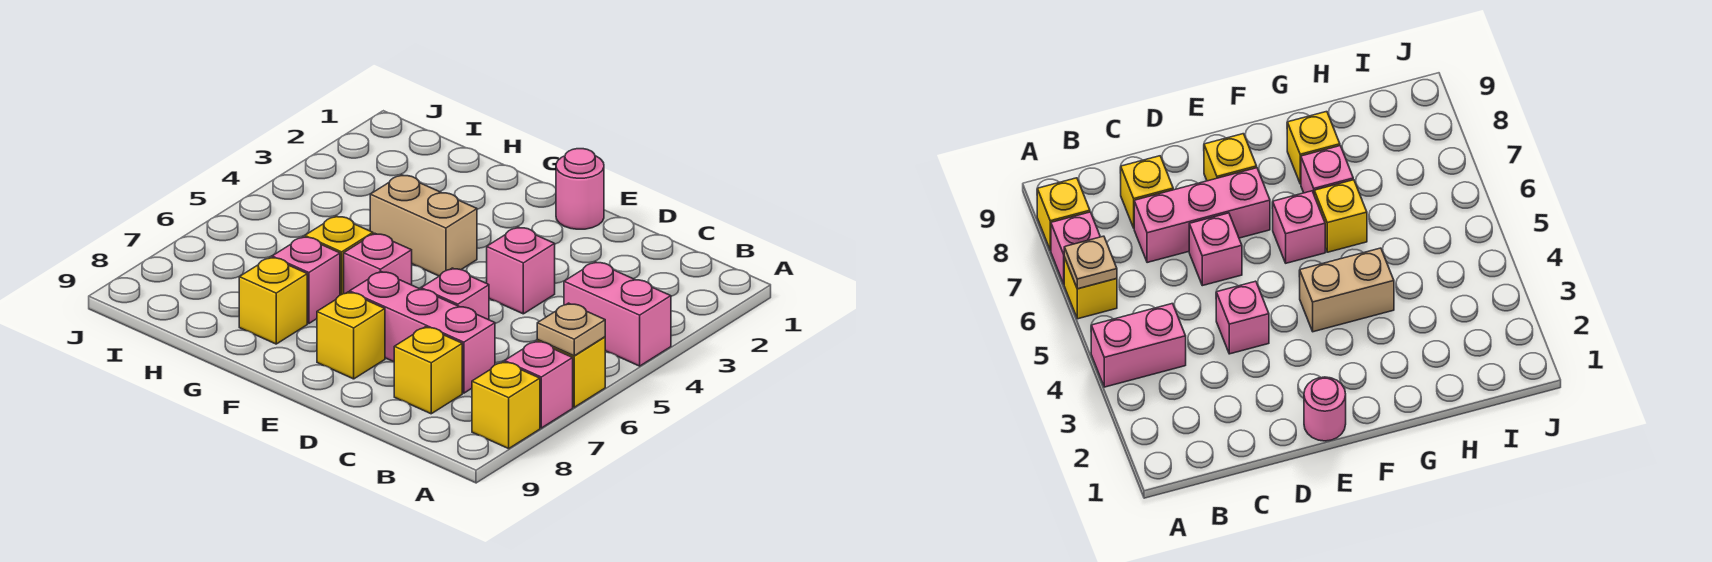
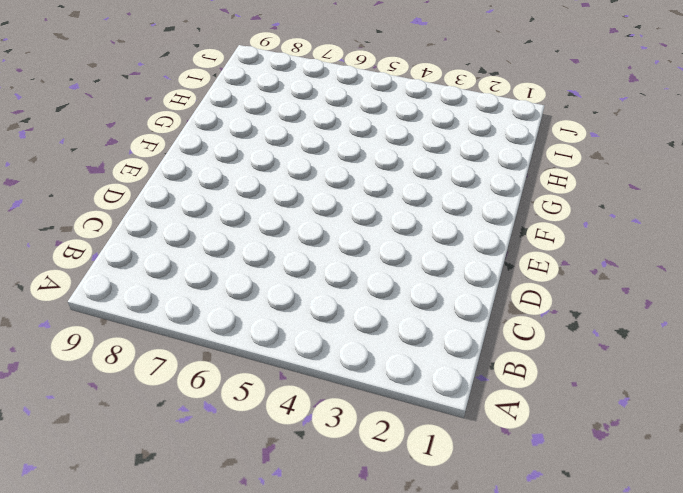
none -> pink brick A4:B4 level 1
none -> yellow brick A6 level 1
none -> pink brick A7 level 1

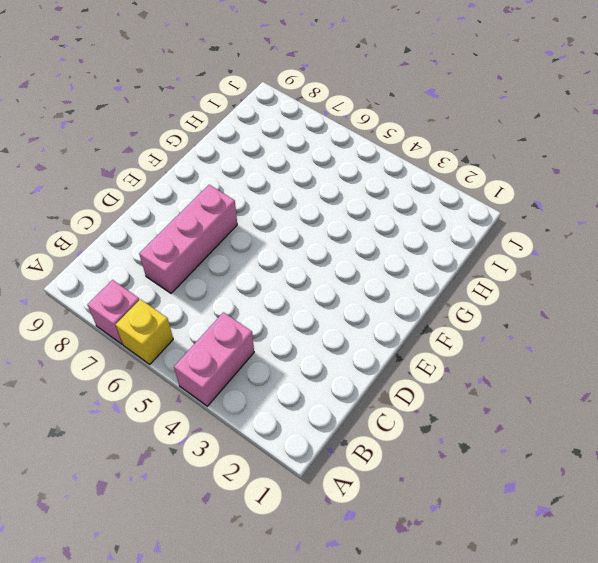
none -> yellow brick A8 level 1
none -> yellow brick C8 level 1
none -> pink brick D4 level 1

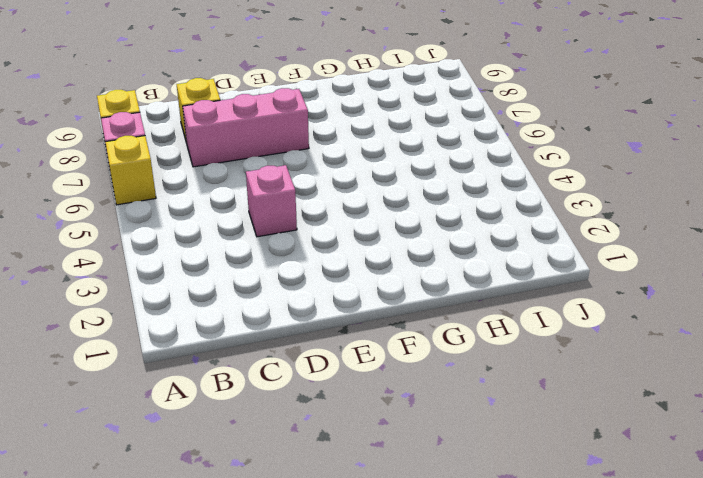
none -> pink brick A4:B4 level 1
none -> pink brick D6 level 1
none -> pink round brick E1 level 1

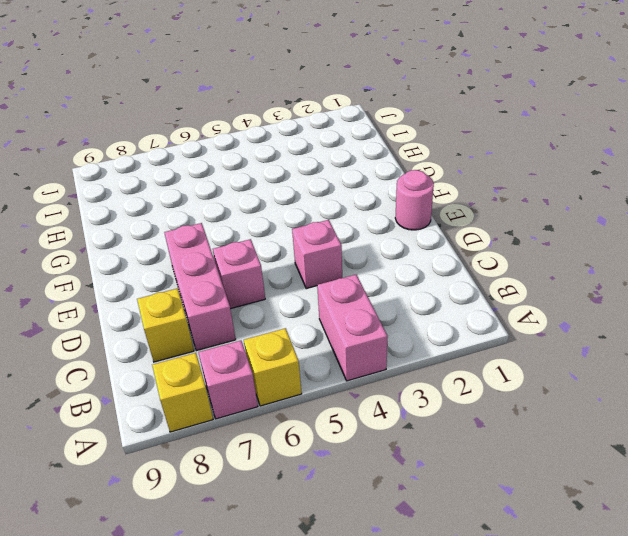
none -> yellow brick E8 level 1
none -> tan brick F4:G4 level 1
none -> pink brick F6 level 1

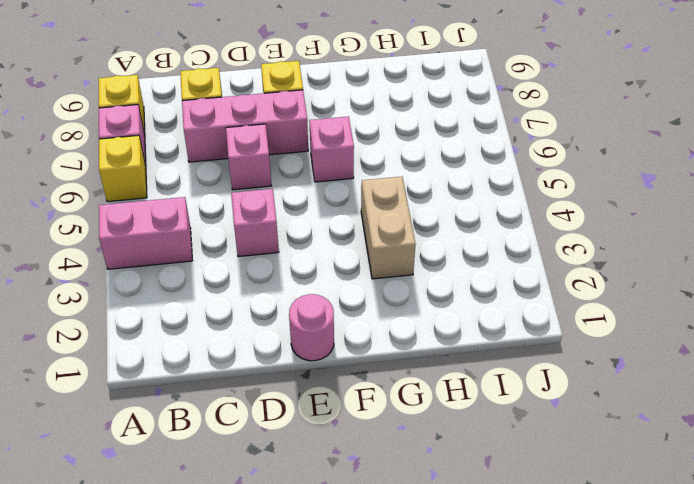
tan brick G3:G4 level 1 -> tan brick F4:G4 level 1
none -> yellow brick G6 level 1
none -> pink brick G7 level 1
none -> yellow brick G8 level 1

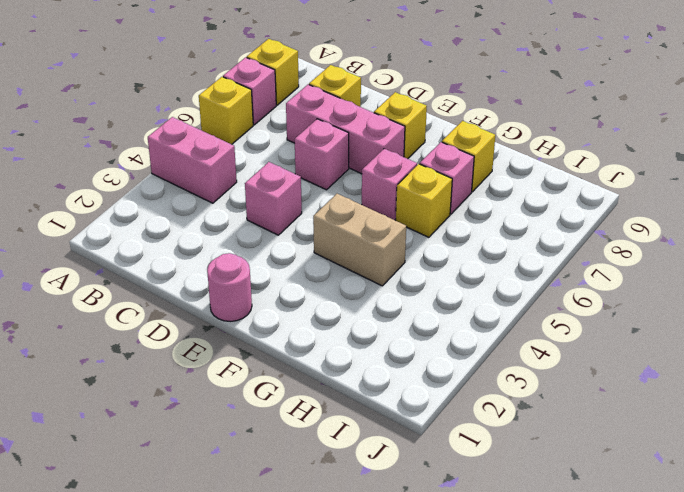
none -> tan plate A6 level 2

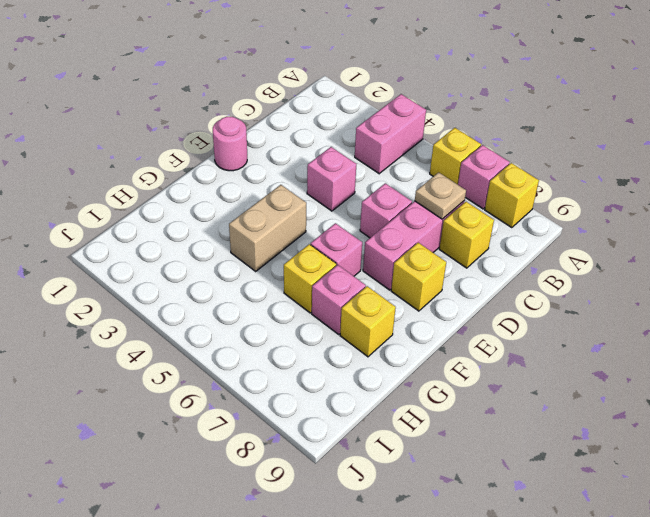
tan plate C7 level 2 -> tan plate A6 level 2

